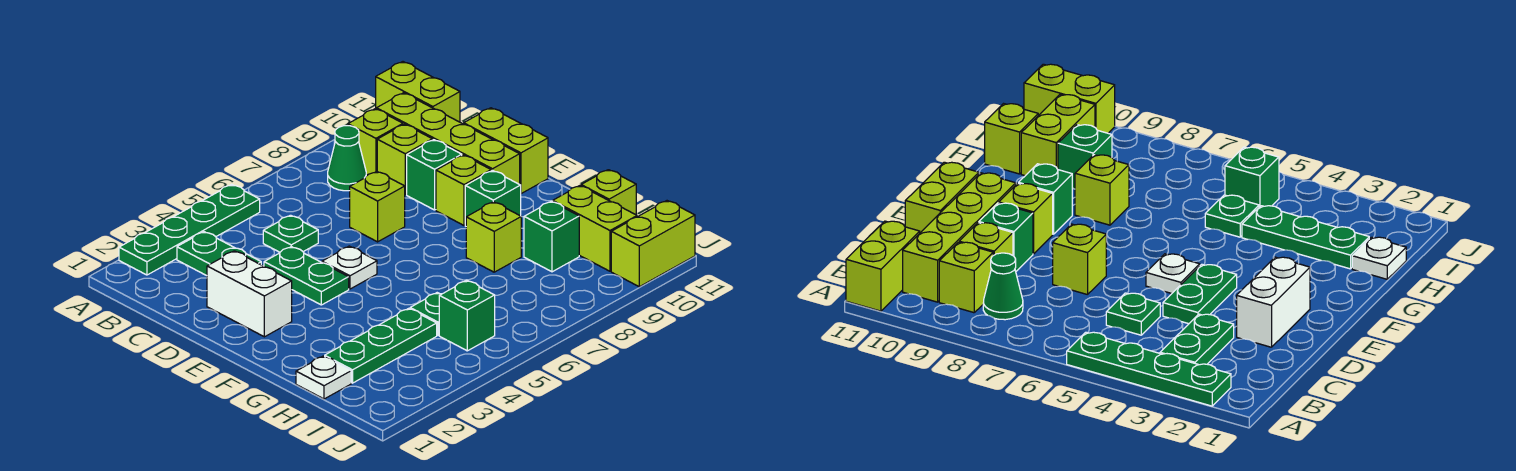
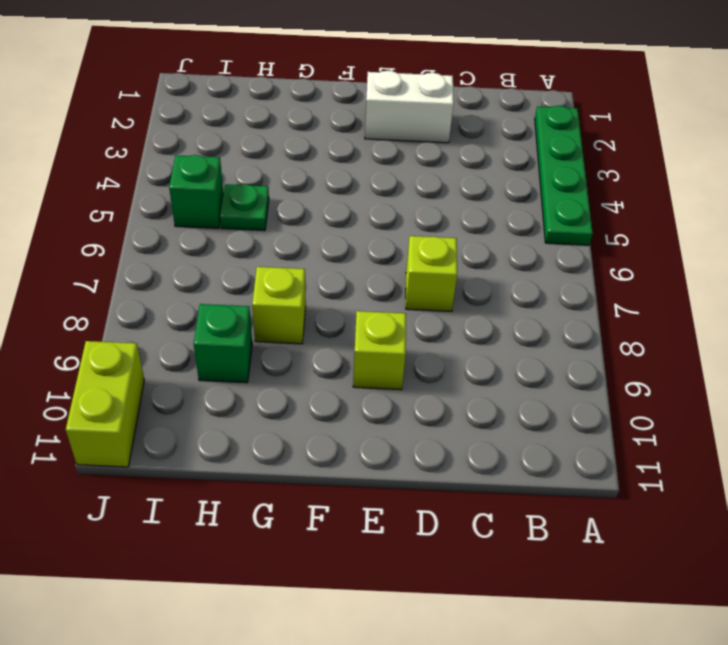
none -> lime brick A11:B11 level 1
none -> green plate B3:C3 level 1
none -> green cone B8 level 1

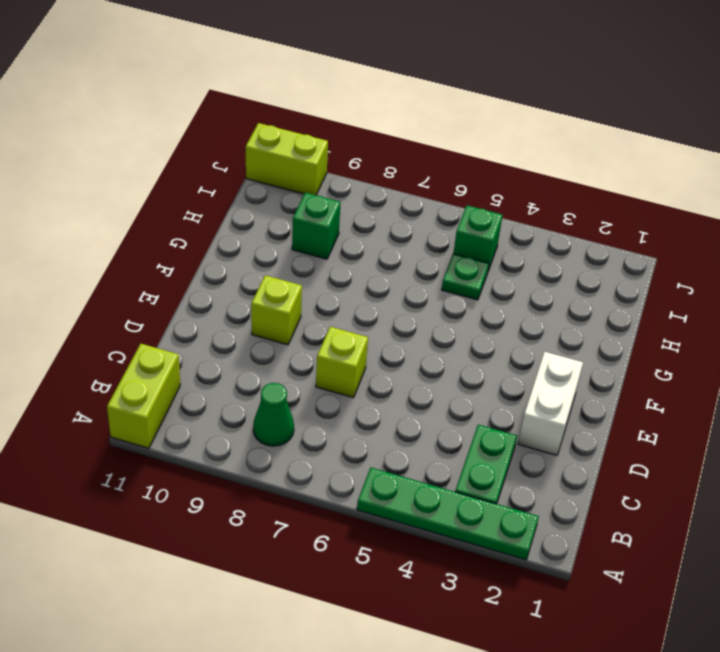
none -> lime brick B9 level 1
none -> lime brick B10:E10 level 1
none -> green plate C5 level 1

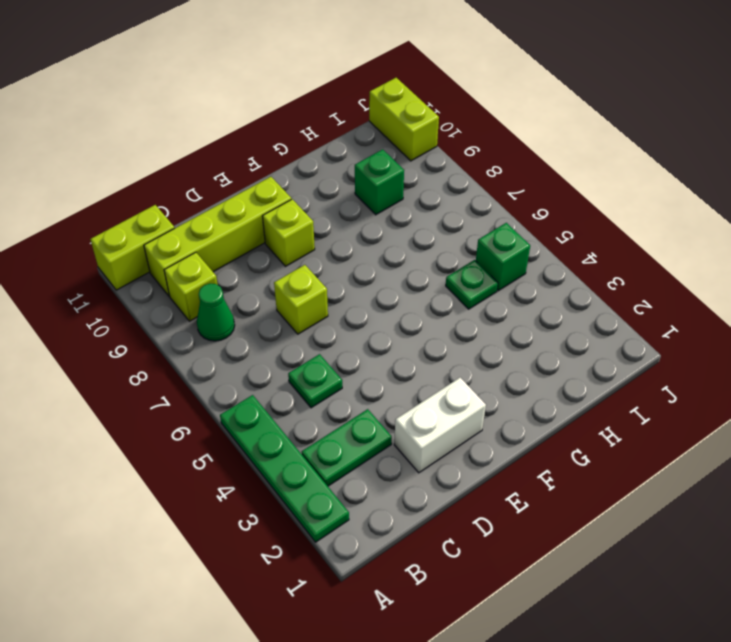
none -> lime brick C9 level 1
none -> green plate D4:E4 level 1
none -> green brick D9 level 1

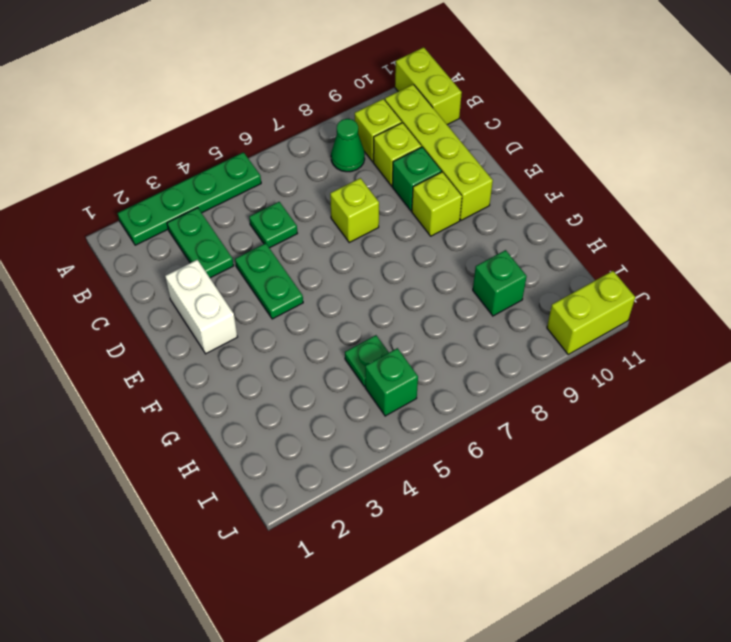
none -> lime brick D11:E11 level 1
none -> white plate E5 level 1
none -> green brick F9 level 1

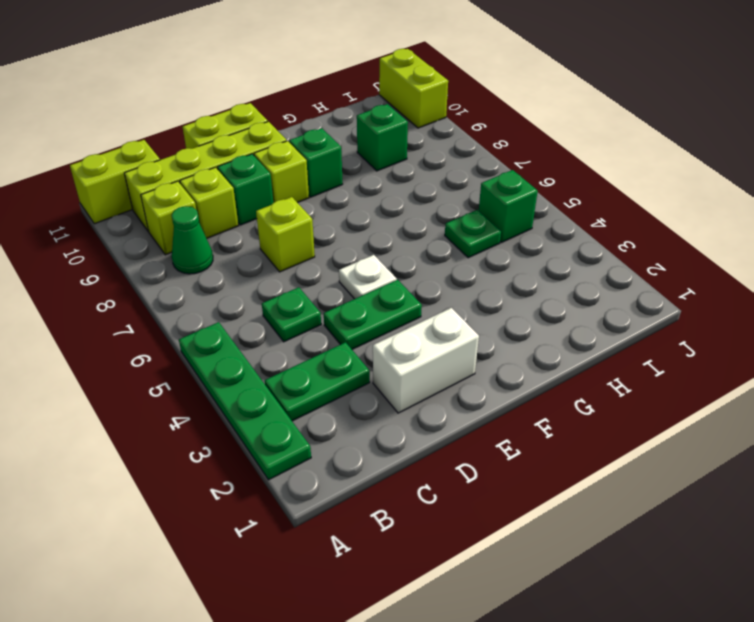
none -> lime brick G8 level 1
none -> white plate H1 level 1
none -> green plate H2:H4 level 1

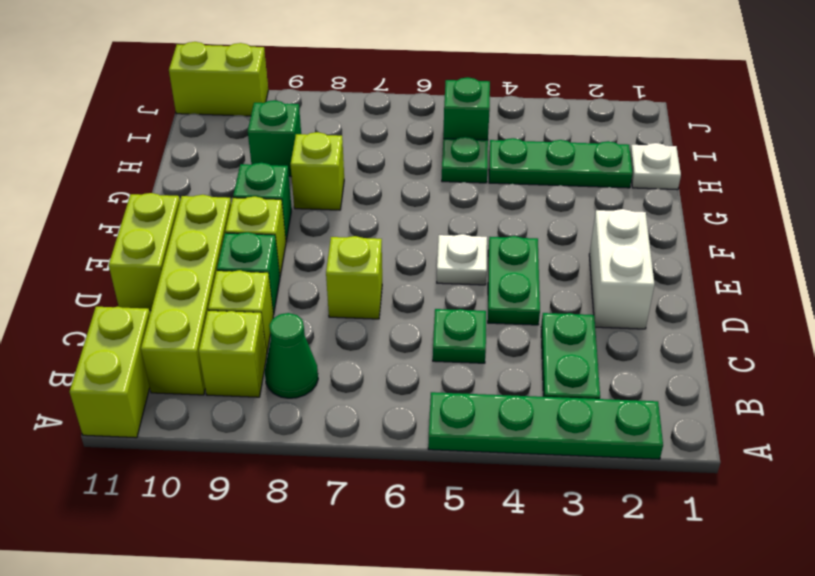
none -> lime brick H10:I10 level 1
none -> lime brick H11 level 1

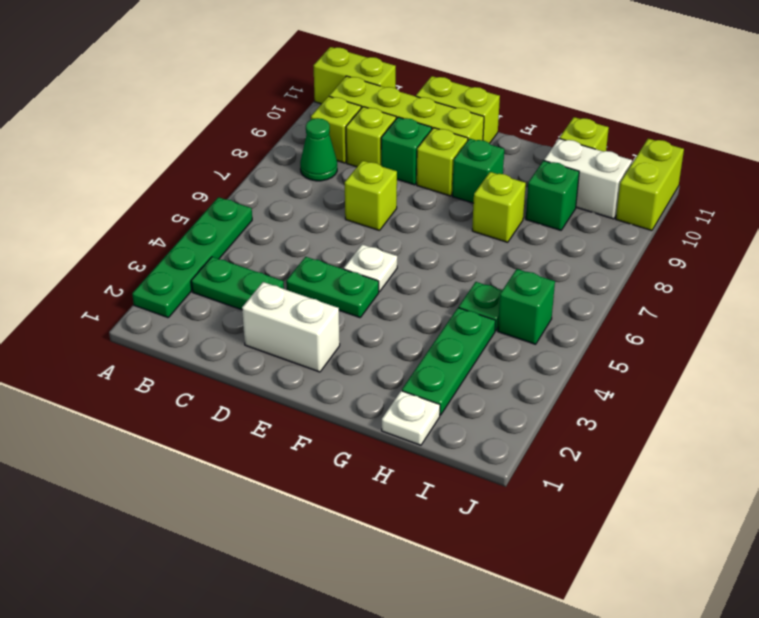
white brick H10:I10 level 1 -> lime brick H10:I10 level 1
none -> green plate C5 level 1

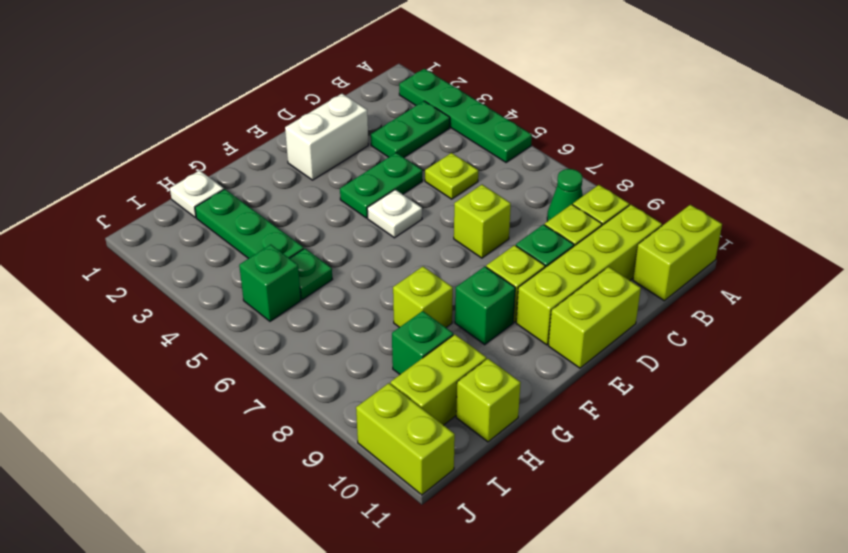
lime plate C5 level 1 -> green plate C5 level 1

